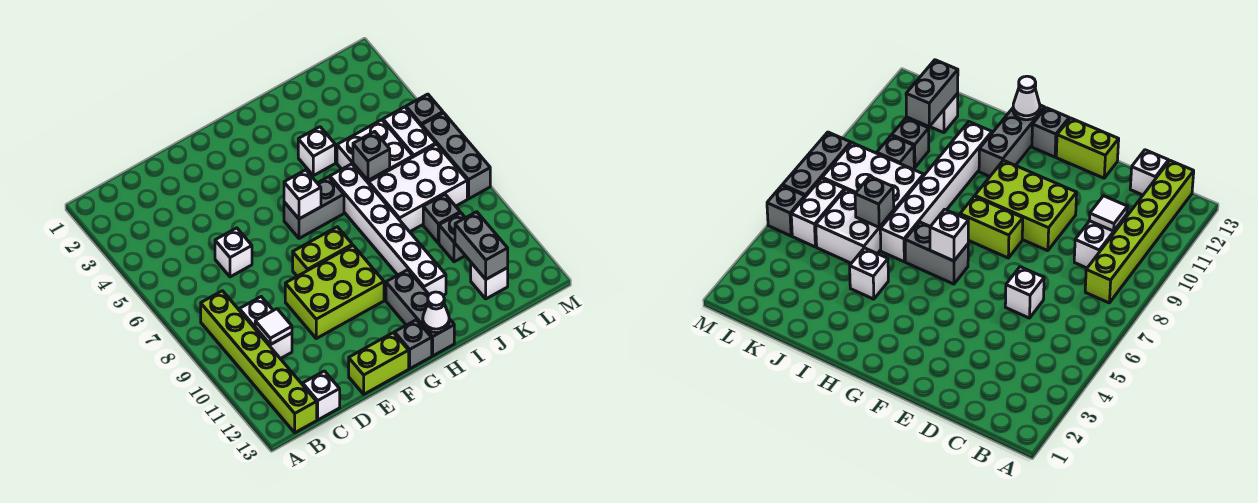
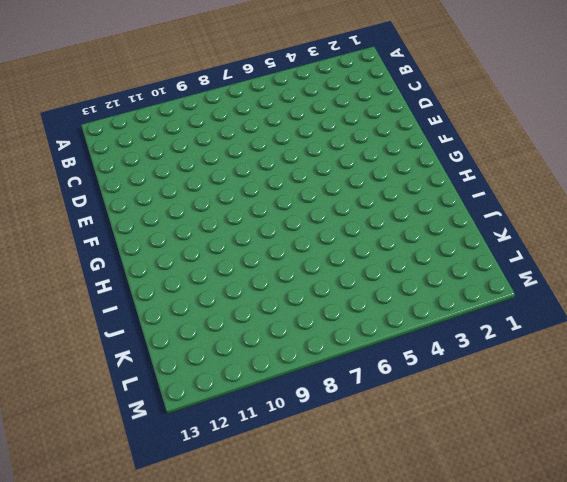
none -> lime brick B8:B13 level 1
none -> white brick C9:C10 level 1
none -> white brick C13 level 1

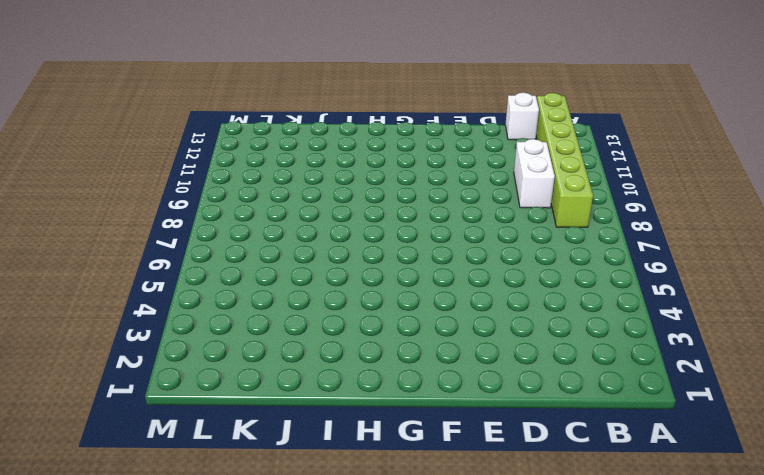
none -> white brick D6 level 1
none -> lime brick E9:G10 level 1
none -> lime brick E13:F13 level 1

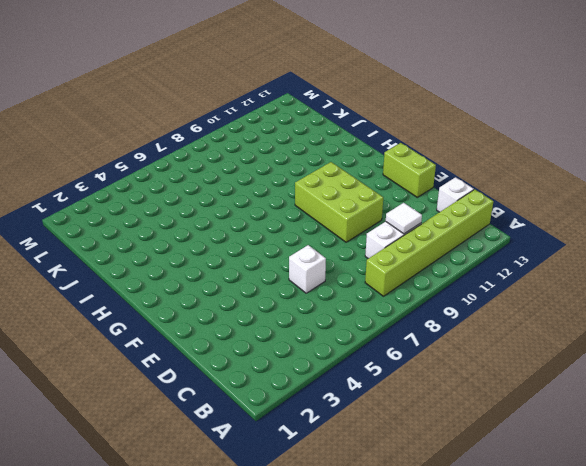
none -> lime brick F8:G8 level 1
none -> grey brick G6:H6 level 1
none -> grey brick G13 level 1

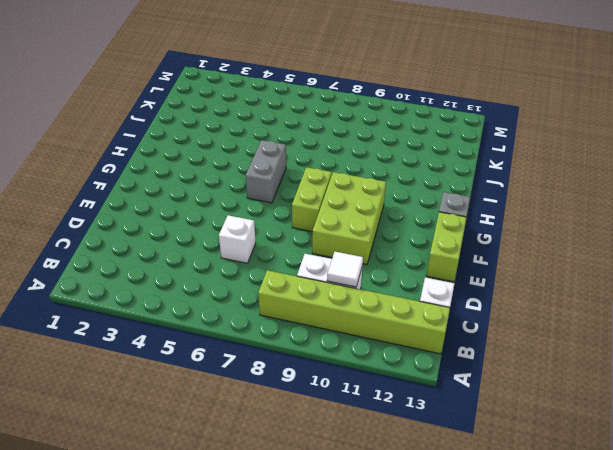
none -> grey brick H11:H13 level 1
none -> white brick I4 level 1
none -> white brick I6:I11 level 1

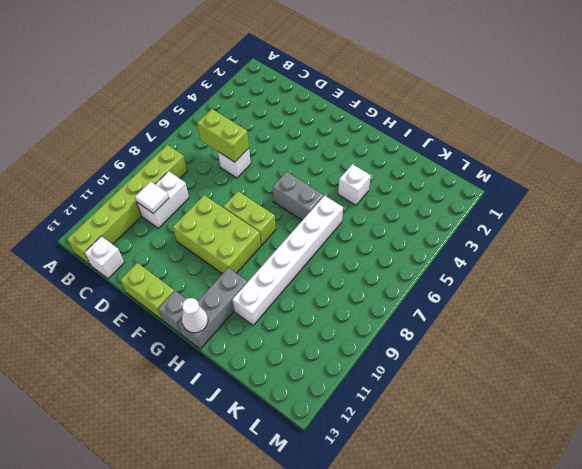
lime brick C6:D6 level 2 -> none
none -> white brick J5:K6 level 1
none -> white brick J7:L8 level 1
none -> grey brick K9 level 1

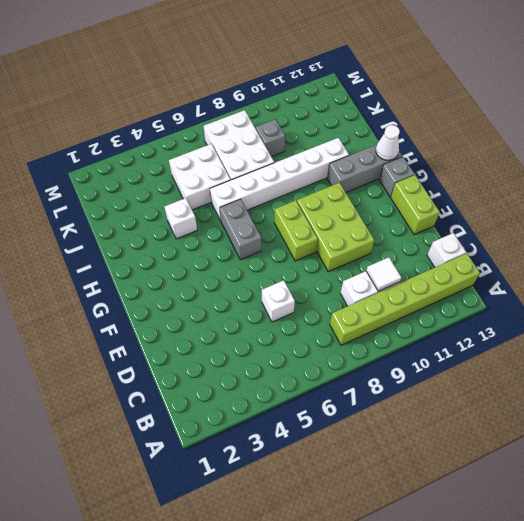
none -> grey brick K10 level 1
none -> white brick K12 level 1
none -> white brick L5:L6 level 1

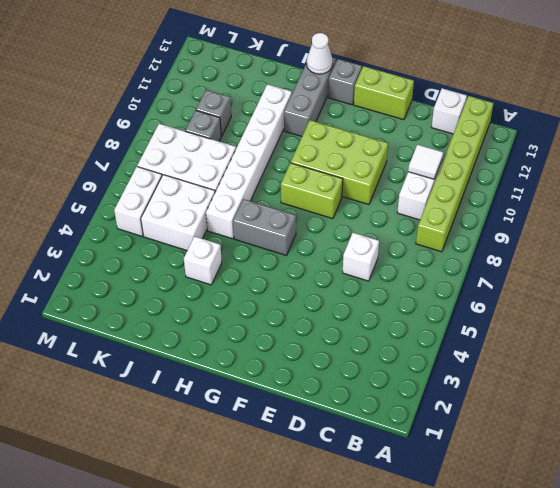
none -> white brick K12 level 1
none -> grey brick M5 level 1
none -> grey brick M6:M8 level 1

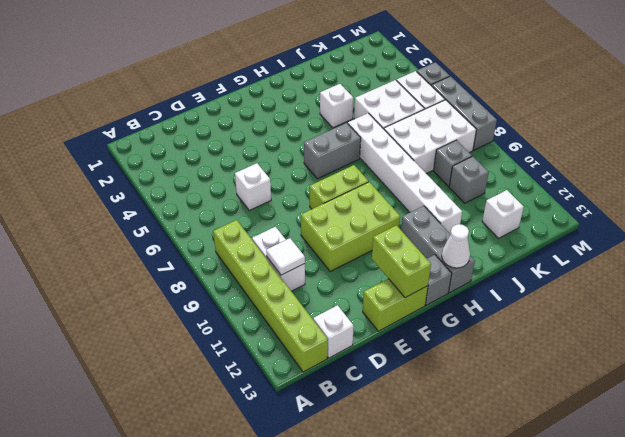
lime brick F12:F13 level 2 -> none
none -> white brick G6 level 2
none -> grey brick J6 level 2
none -> grey brick K11:K12 level 2

